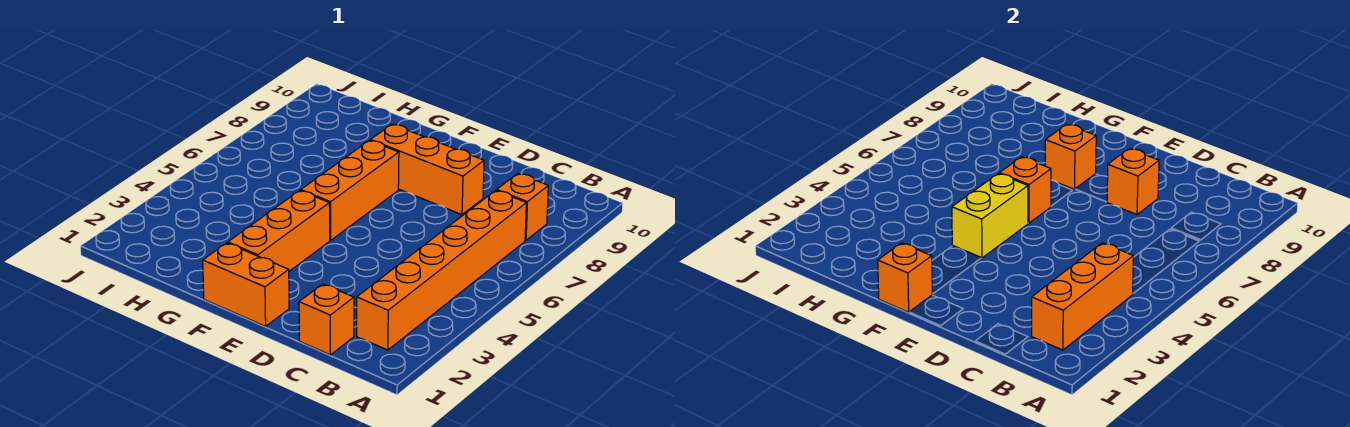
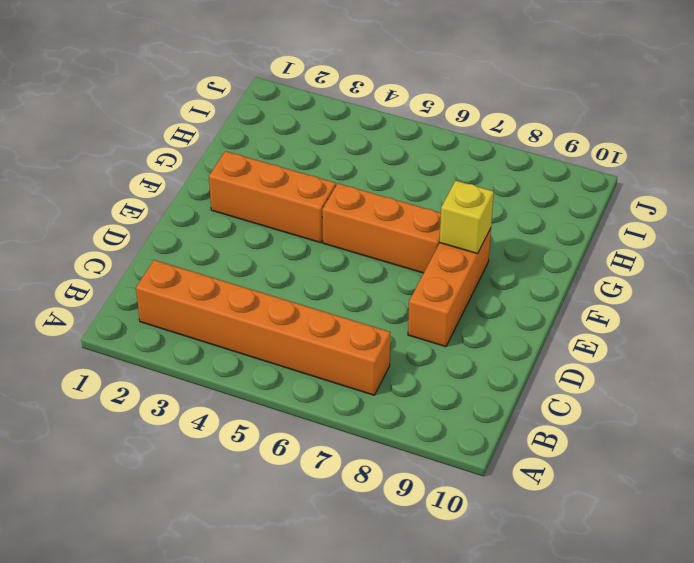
yellow brick F8 level 2 -> orange brick F8 level 2
none -> orange brick B8 level 1
none -> orange brick C1 level 1
none -> orange brick E1:F1 level 1

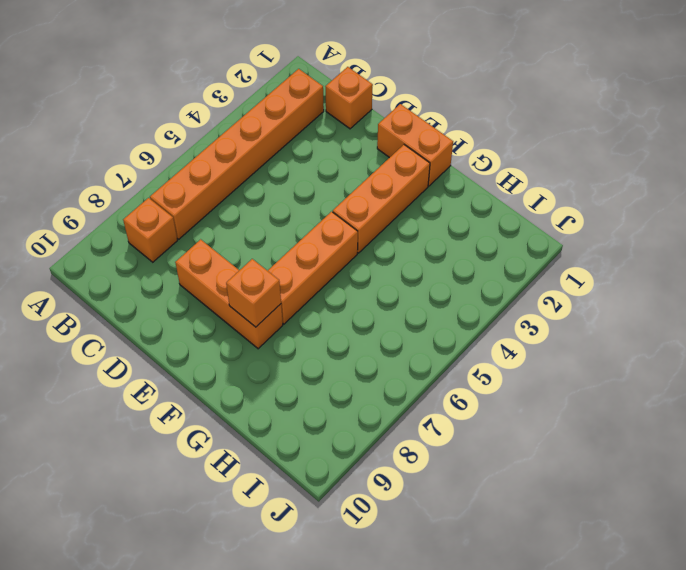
none -> orange brick B2:B4 level 2
none -> orange brick D8 level 2
none -> orange brick F1 level 2

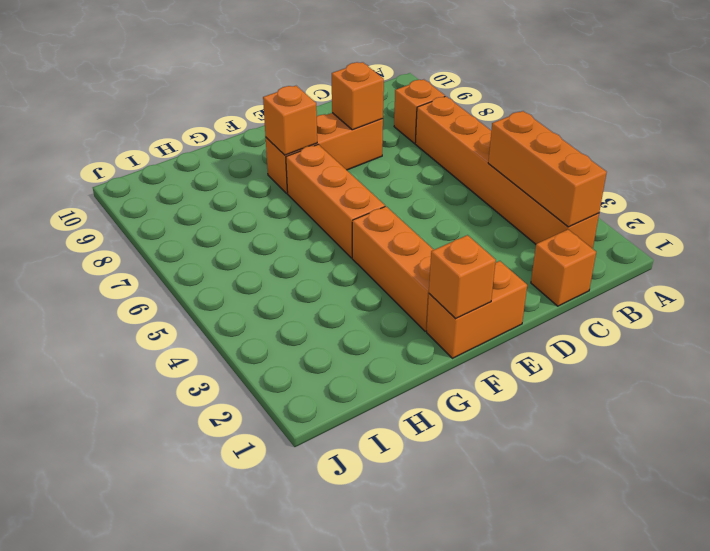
none -> yellow brick F4:F5 level 2
none -> orange brick F6 level 2

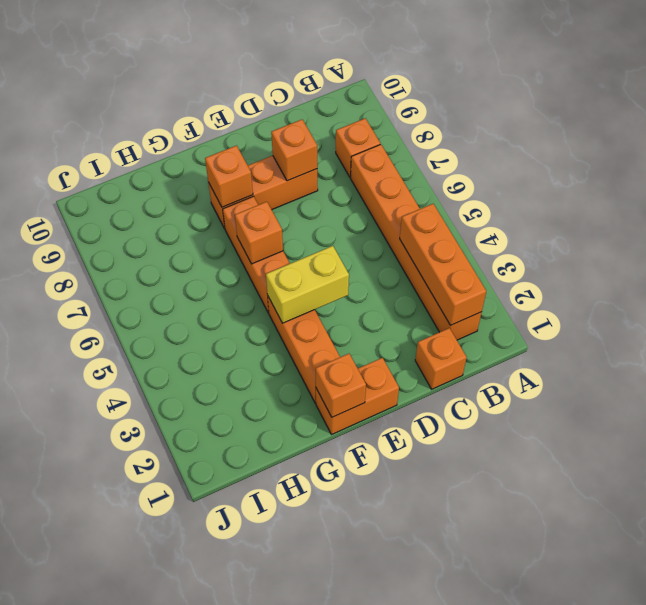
yellow brick E4:F4 level 2 -> yellow brick F4:F5 level 2

